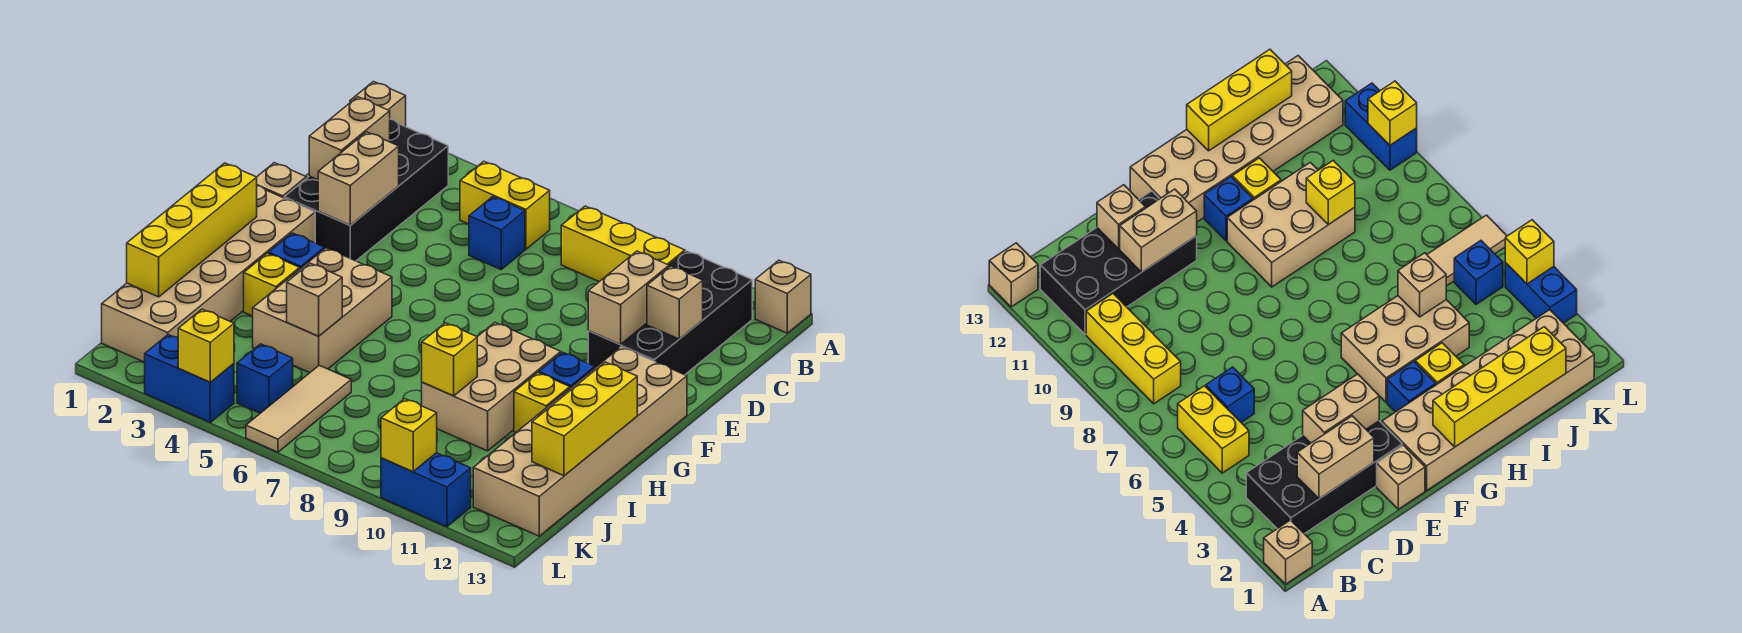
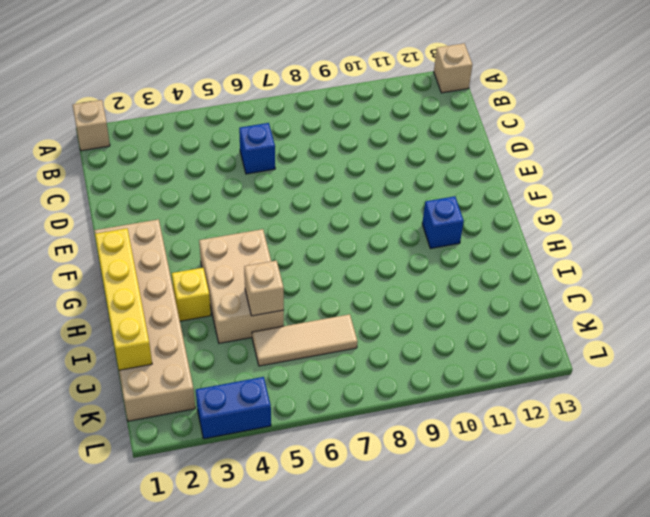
tan tile J5:J7 level 1 -> tan tile J6:L6 level 1
none -> black brick B2:E3 level 1
none -> yellow brick B5:B6 level 1
none -> yellow brick B8:B10 level 1
none -> black brick B11:E12 level 1

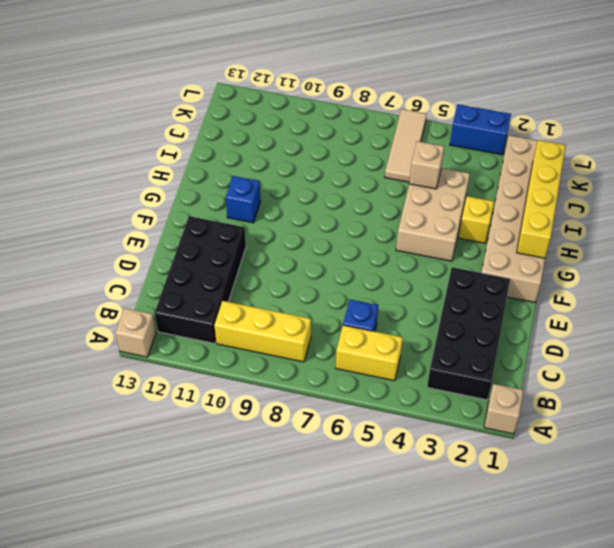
none -> tan brick E1 level 1
none -> tan brick F12:K13 level 1
none -> blue brick G3 level 1
none -> tan brick G9:I10 level 1

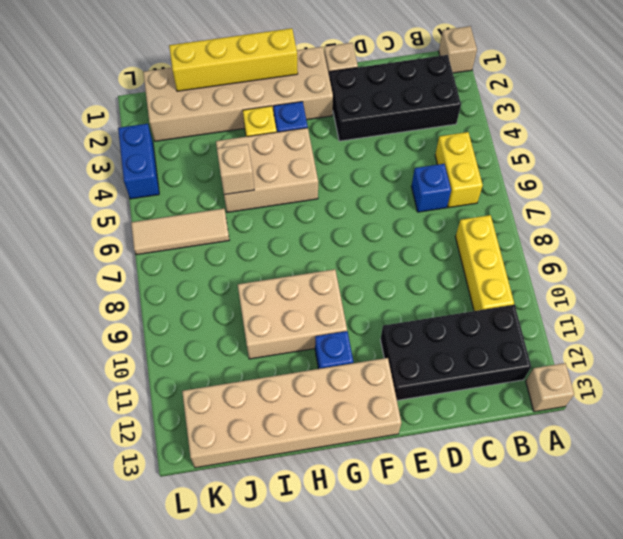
none -> yellow brick H11 level 1
none -> blue brick K5 level 1
none -> blue brick L10:L11 level 1
none -> tan brick C2:D2 level 2

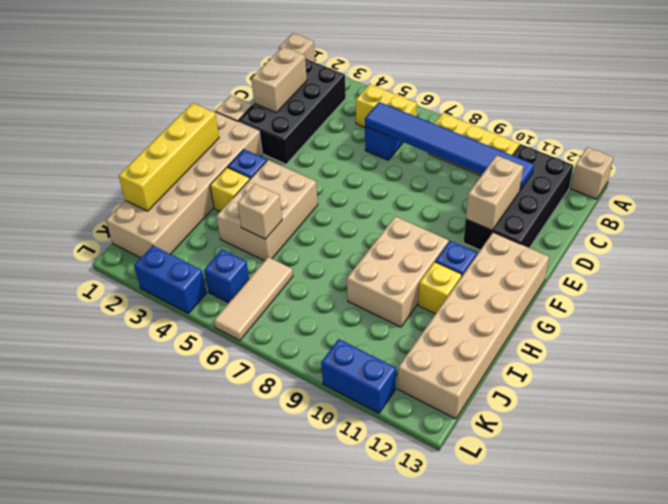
blue tile C6:C11 level 2 -> none
none -> tan brick D3:E3 level 2
none -> tan brick D12 level 2
none -> yellow brick H13:J13 level 2
none -> yellow brick I9 level 2

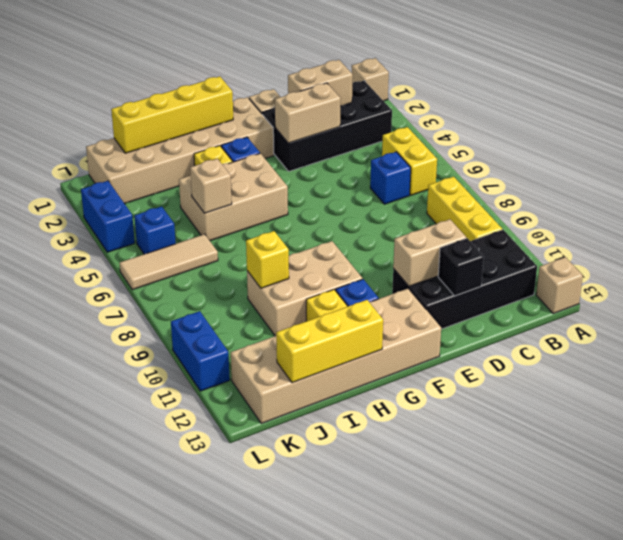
black brick D12 level 2 -> tan brick D12 level 2
none -> yellow brick L4 level 2
none -> yellow brick L10 level 2

